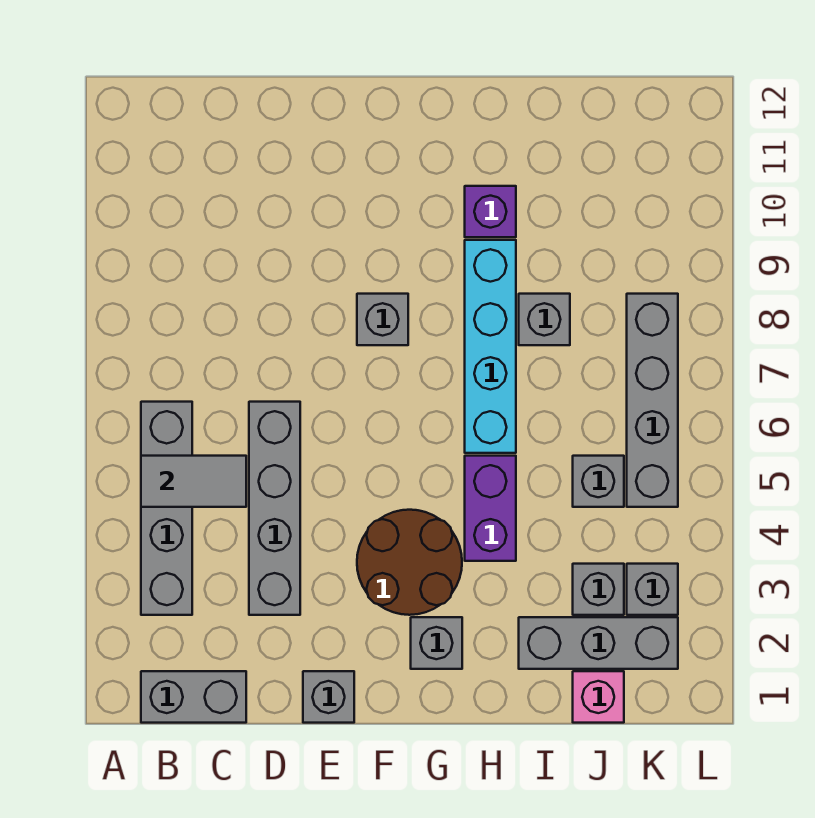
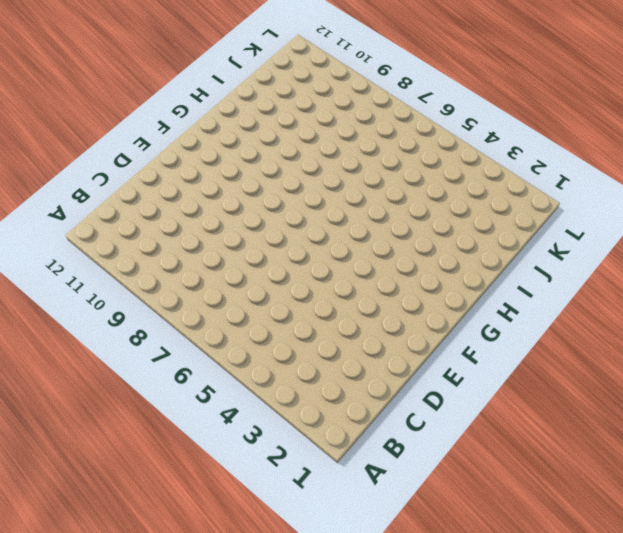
none -> grey brick B1:C1 level 1
none -> grey brick B3:B6 level 1
none -> grey brick D3:D6 level 1

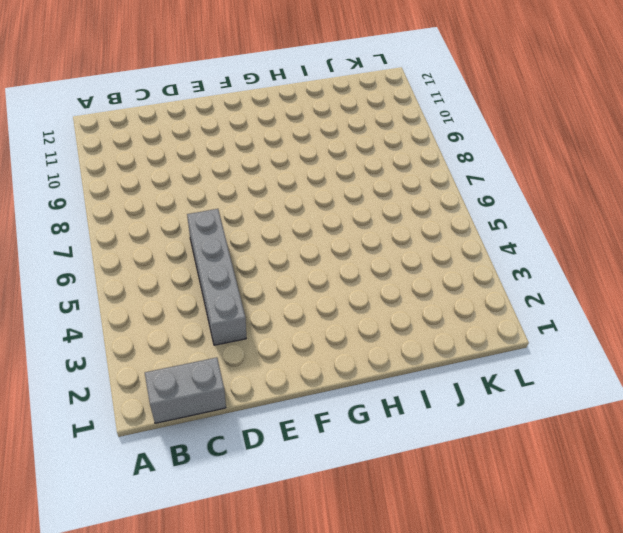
none -> grey brick B3:B6 level 1
none -> grey brick E1 level 1
none -> brown round brick F3:G4 level 1

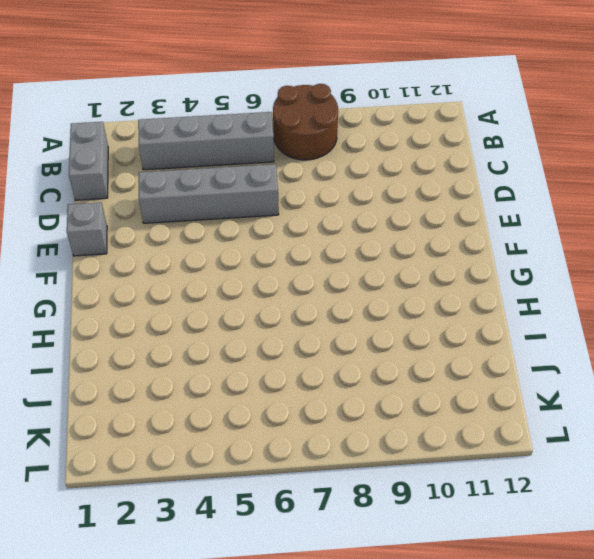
brown round brick A7:B8 level 1 -> brown round brick F3:G4 level 1
none -> grey brick F8 level 1
none -> grey brick G2 level 1
none -> purple brick H4:H5 level 1

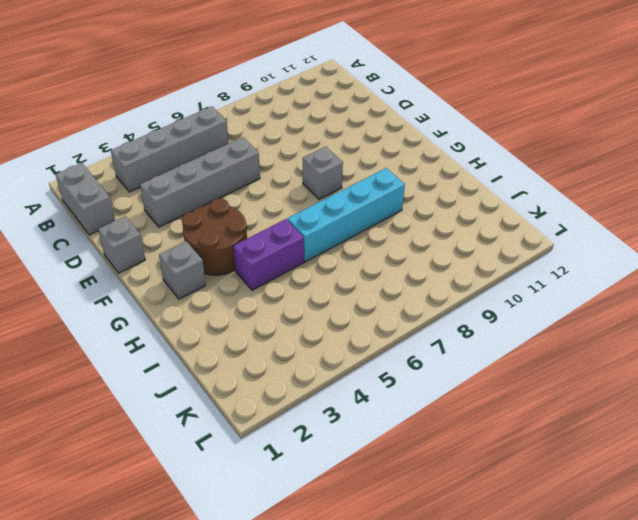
none -> purple brick H10 level 1
none -> grey brick I2:K2 level 1
none -> grey brick I8 level 1

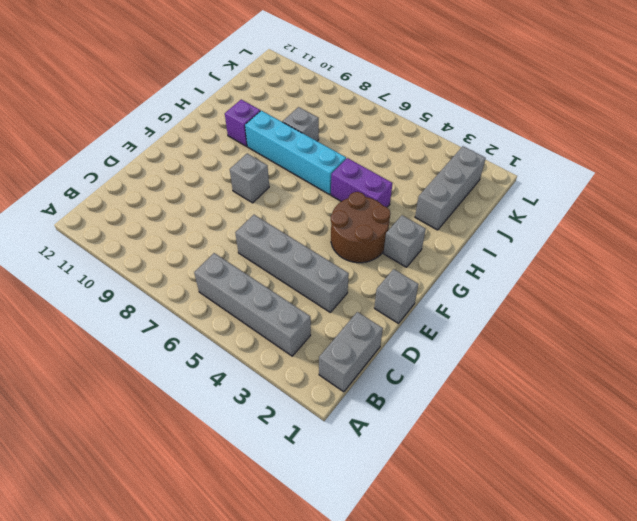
none -> pink brick J1 level 1
none -> grey brick J3 level 1
none -> grey brick J5 level 1

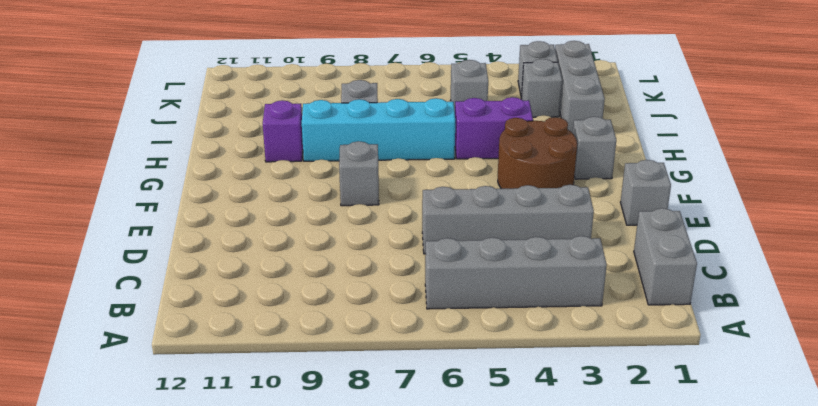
none -> pink brick J1 level 1
none -> grey brick K5:K8 level 1
none -> grey tile B5:C5 level 2

